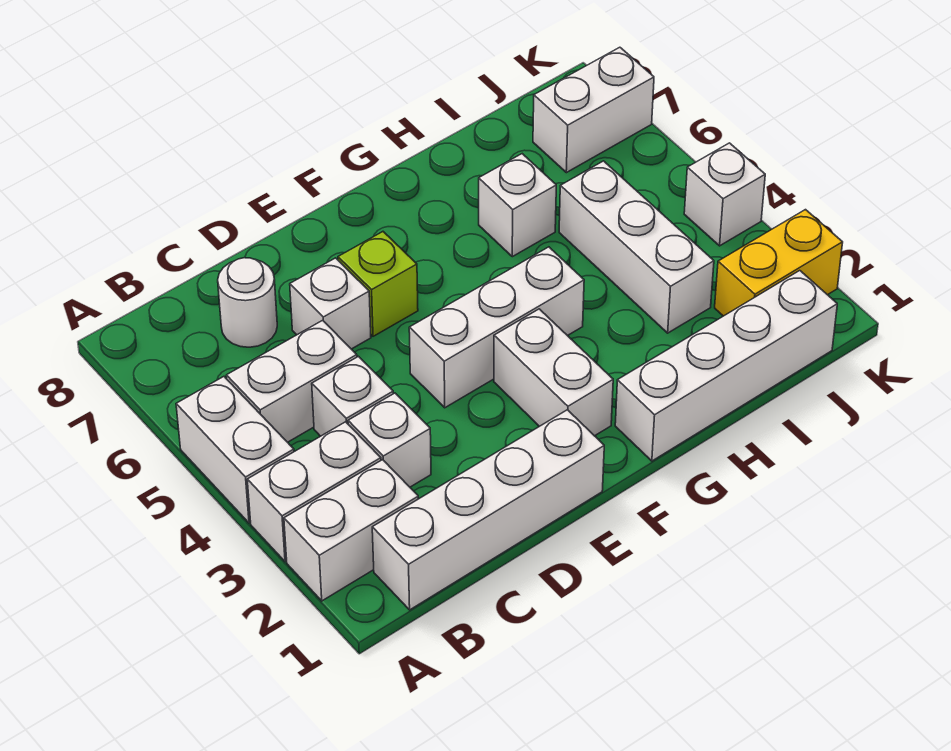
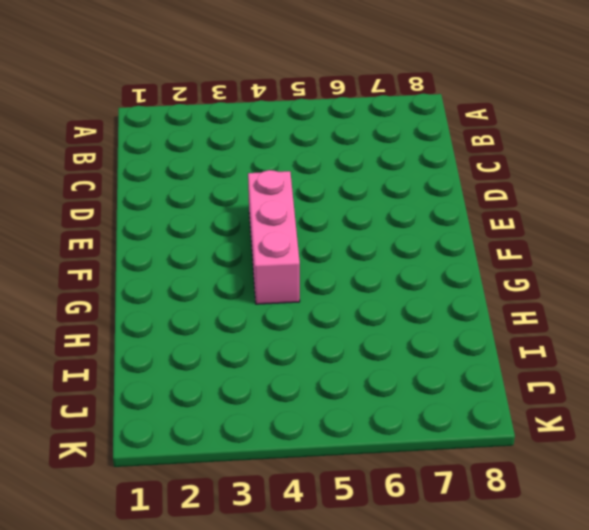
pink brick E4:G4 level 1 -> white brick E4:G4 level 1
none -> white brick A2:B2 level 1
none -> white brick A3:B3 level 1
none -> white brick A4:A5 level 1

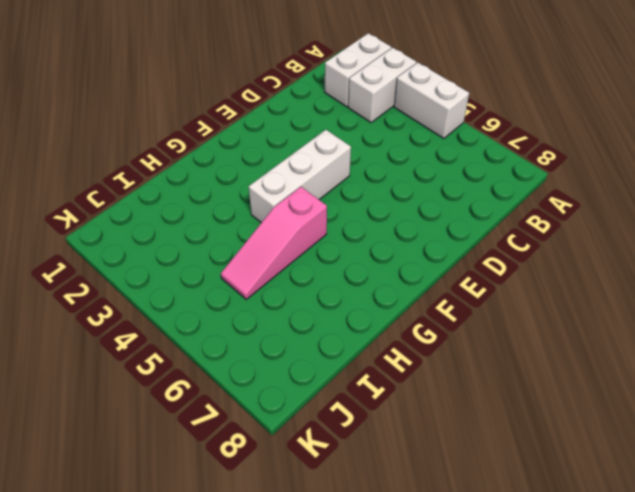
pink slope G5:I5 level 1 top G -> white brick I3:I5 level 1
none -> white brick B1:E1 level 1
none -> white brick B5:C5 level 1
none -> white brick C3 level 1

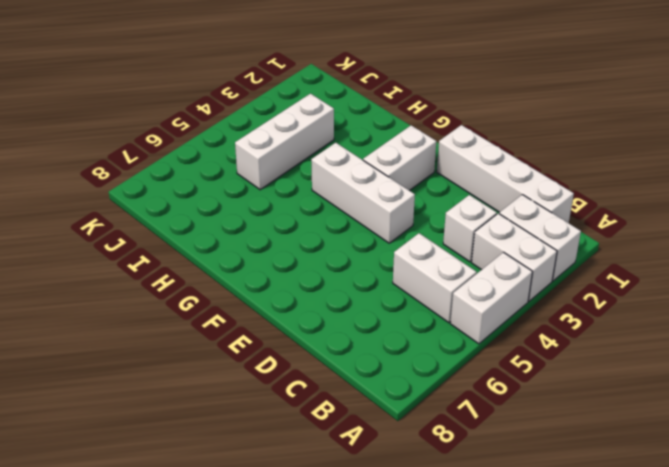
none -> white brick C4 level 1
none -> white round brick C7 level 1
none -> white brick D6 level 1

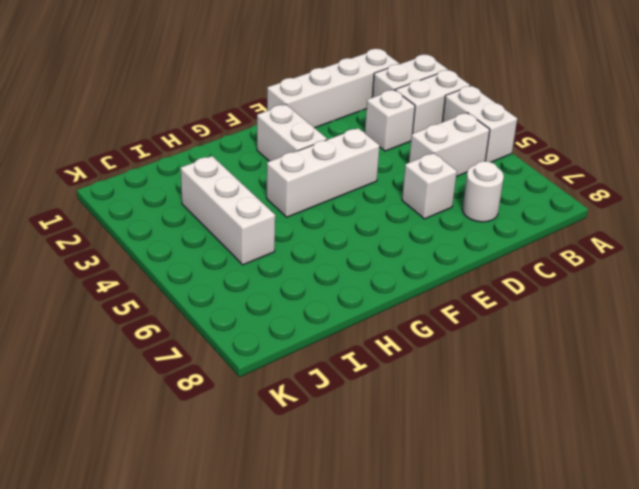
none -> white brick C4 level 1
none -> lime brick E6 level 1
none -> white brick G1:J1 level 1

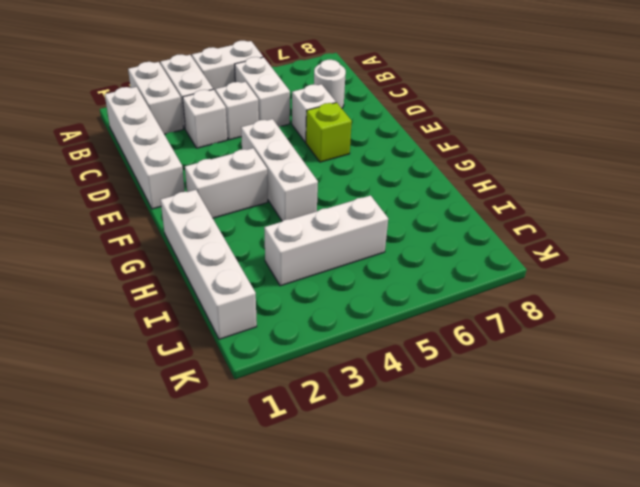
none -> white brick H6 level 1
none -> yellow brick J2:K2 level 1
none -> white brick J7:K7 level 1

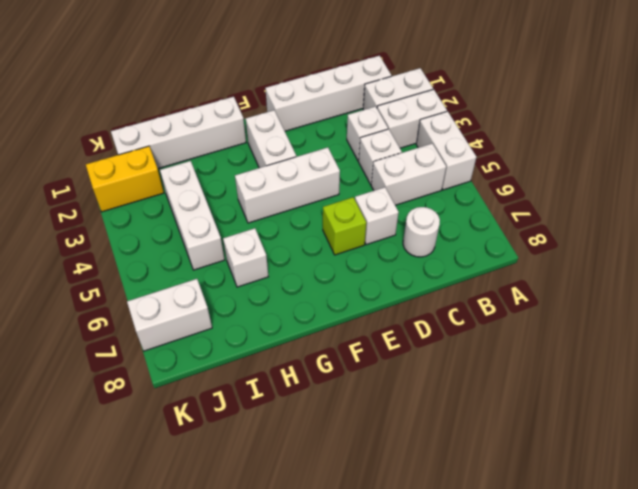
none -> white brick K4 level 1

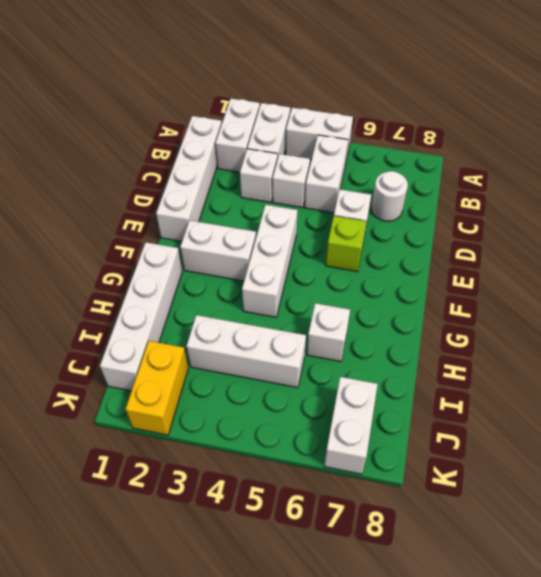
none -> white brick K4 level 1

